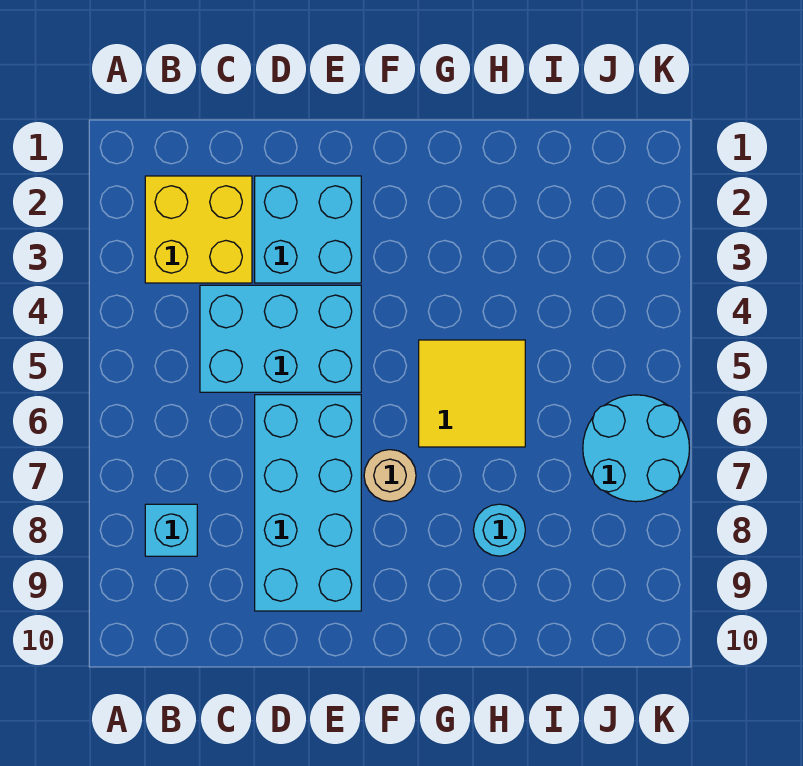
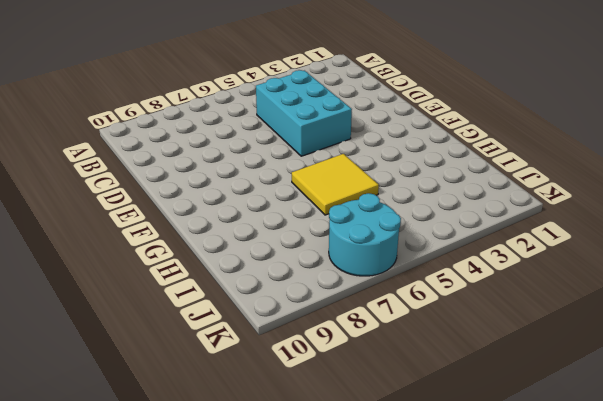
none -> yellow brick B2:C3 level 1
none -> cyan brick B8 level 1

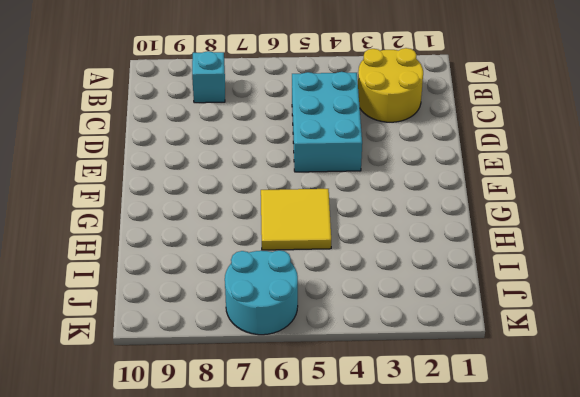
yellow round brick B2:C3 level 1 -> yellow brick B2:C3 level 1
none -> cyan brick D2:E3 level 1
none -> cyan brick D6:E9 level 1

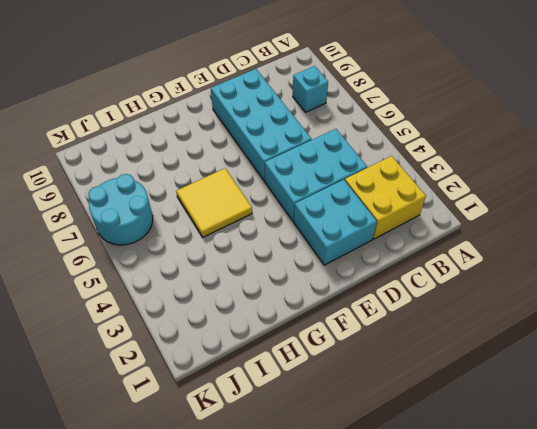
none -> tan round brick F7 level 1
none -> cyan round brick H8 level 1

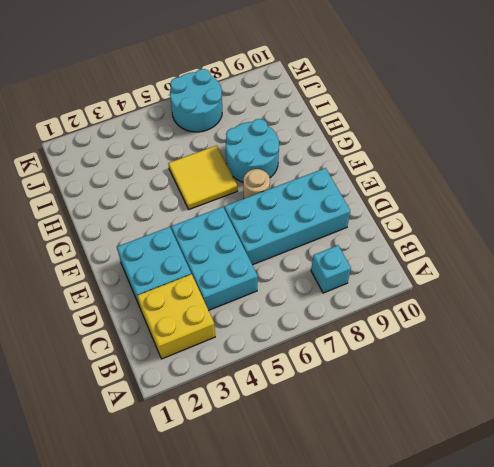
cyan round brick G7:H8 level 1 -> cyan round brick H8 level 1

